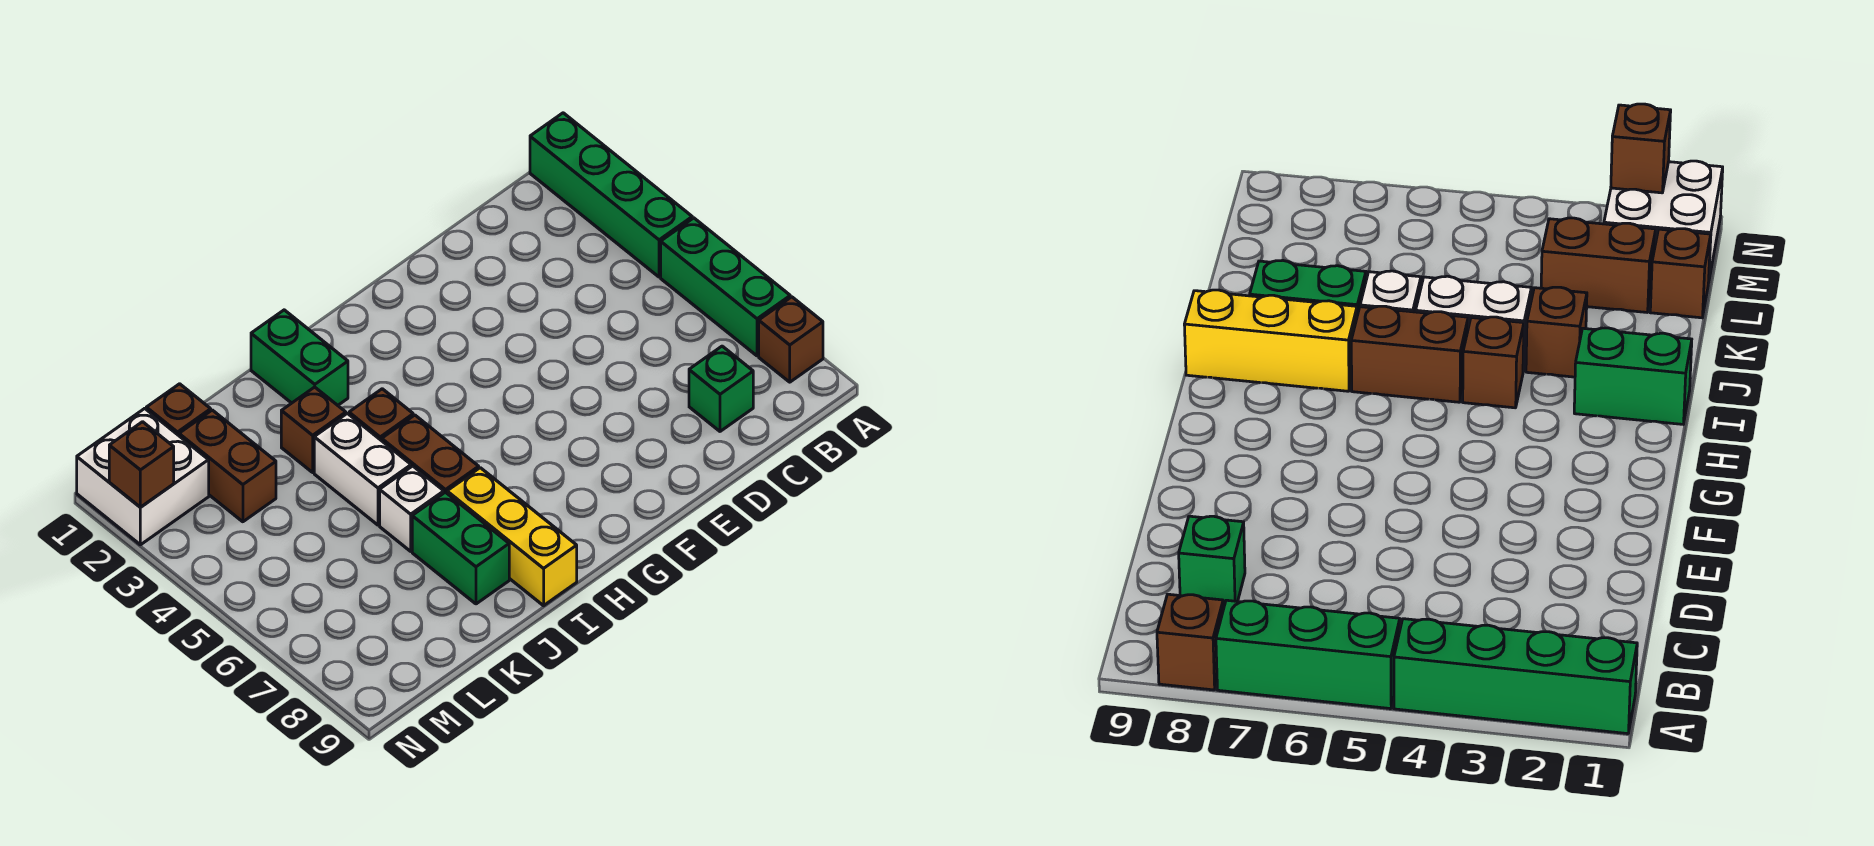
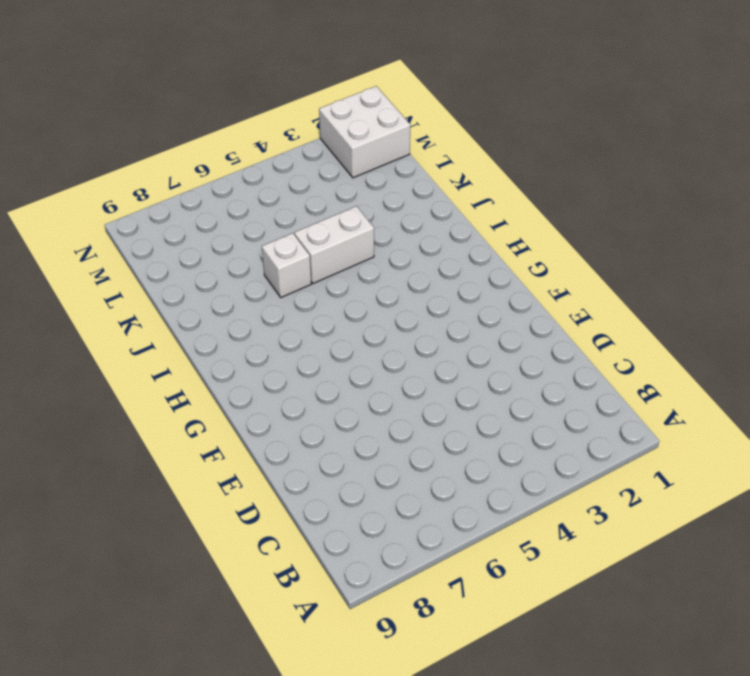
none -> green brick A1:A4 level 1
none -> green brick A5:A7 level 1
none -> brown brick A8 level 1

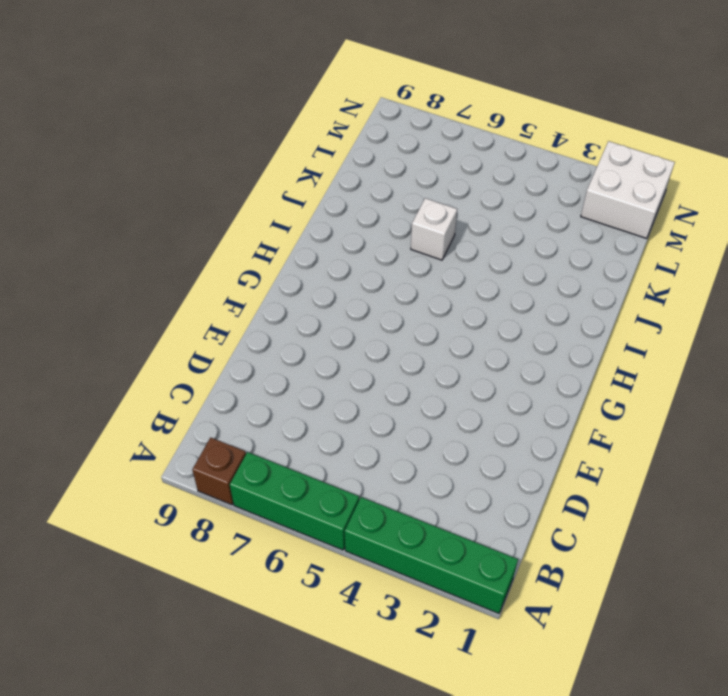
none -> green brick C8 level 1
none -> green brick I1:I2 level 1
none -> brown brick I4 level 1

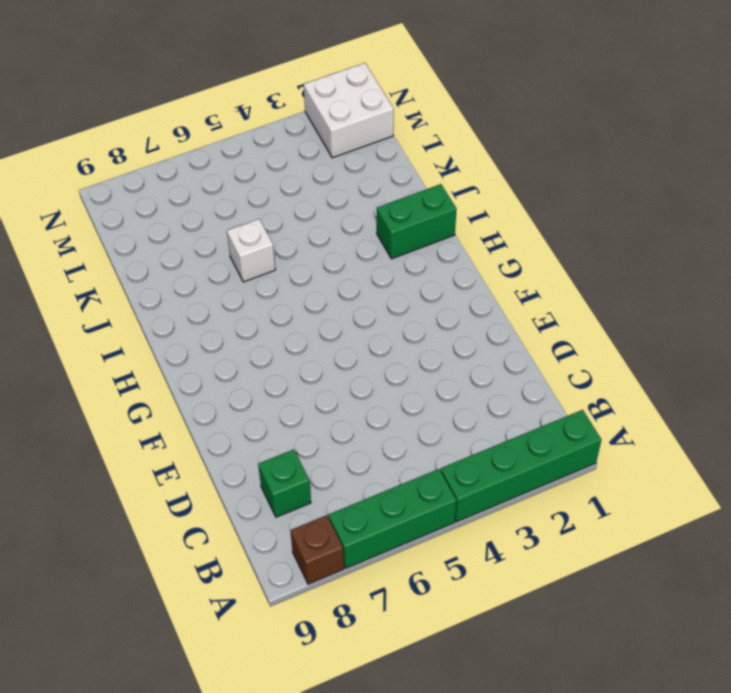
none -> brown brick I4 level 1
none -> brown brick I5:I6 level 1
none -> yellow brick I7:I9 level 1

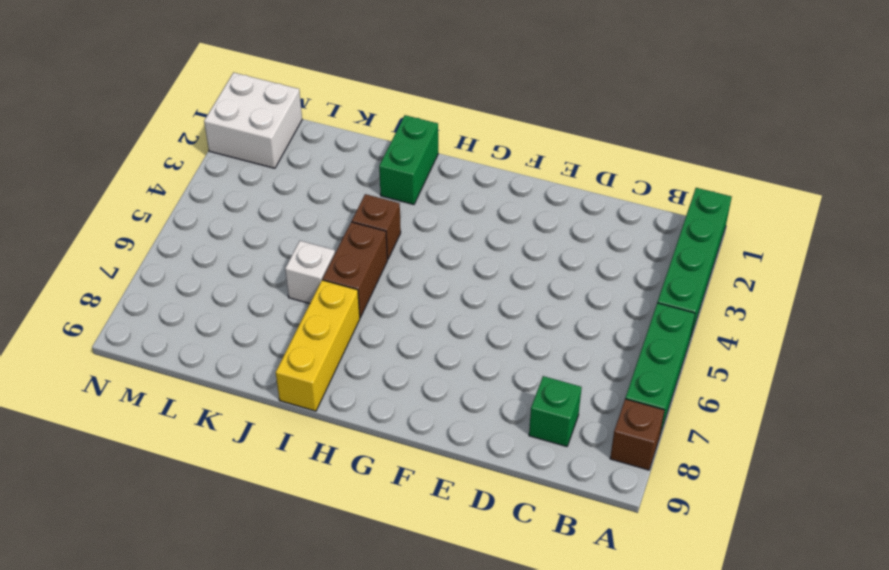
none -> brown brick J3 level 1
none -> white brick J4:J5 level 1
none -> green brick J7:J8 level 1

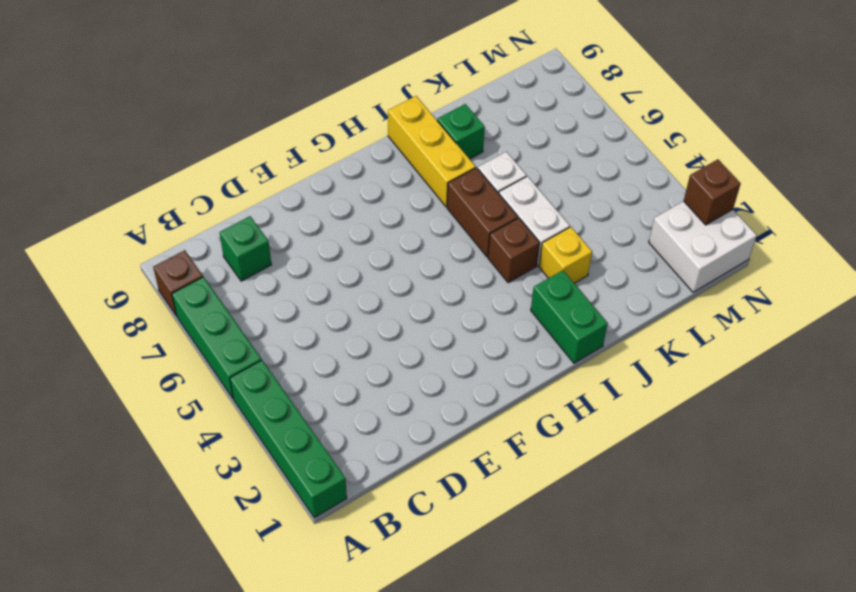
yellow brick J3 level 1 -> brown brick J3 level 1
green brick J8 level 1 -> green brick J7:J8 level 1
none -> brown brick L1 level 1
none -> brown brick L2:L3 level 1

